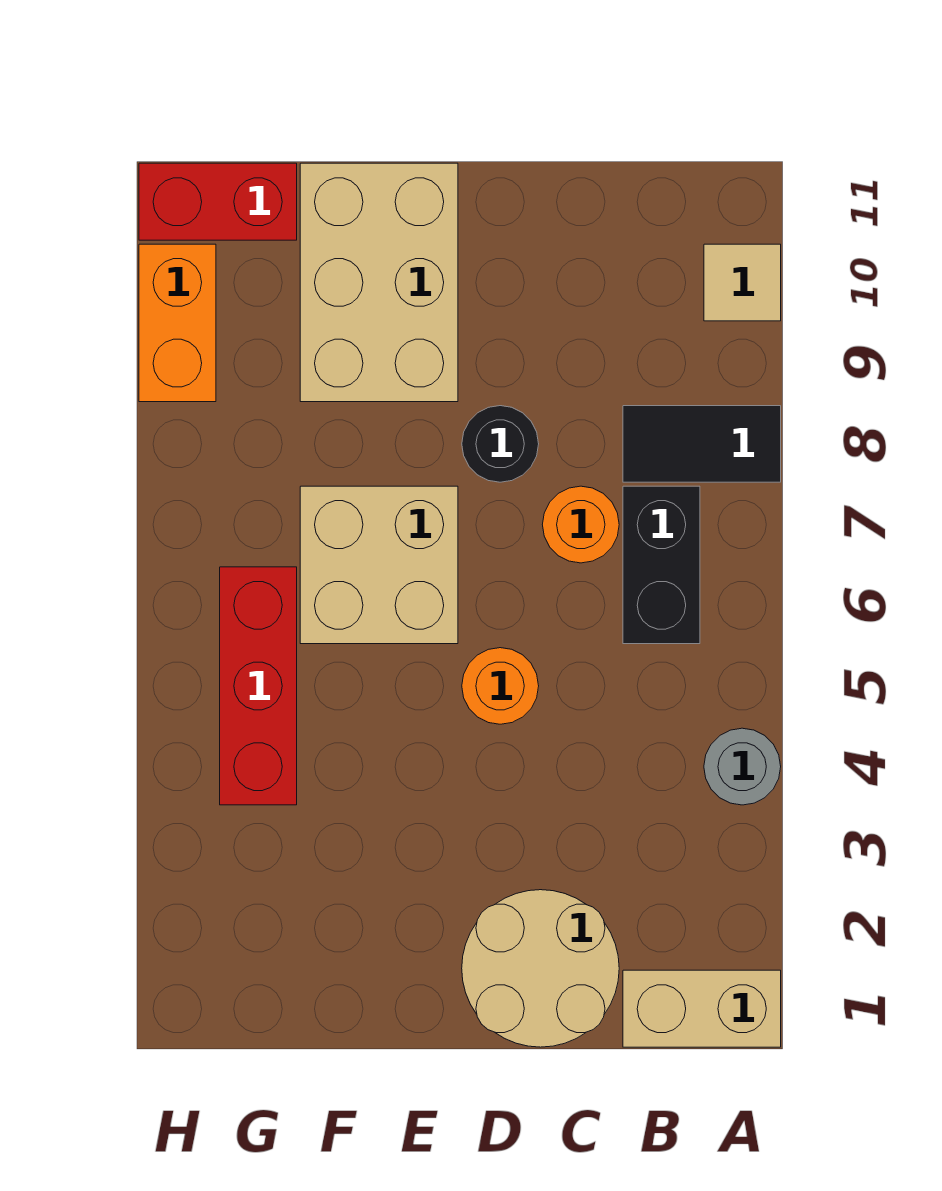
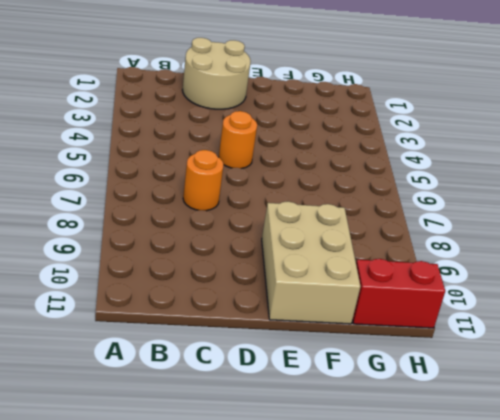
none -> tan brick A1:B1 level 1
none -> grey round brick A4 level 1
none -> black tile A8:B8 level 1

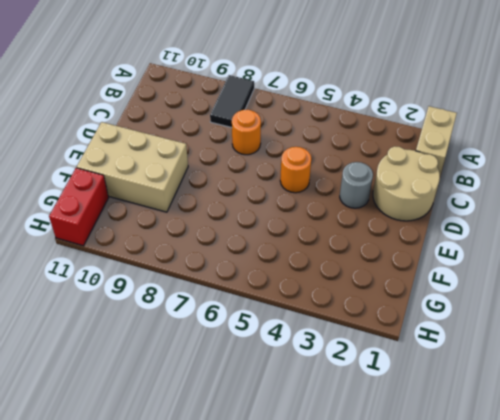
grey round brick D3 level 1 -> grey round brick A4 level 1
none -> tan tile A10 level 1
none -> black brick B6:B7 level 1
none -> black round brick D8 level 1

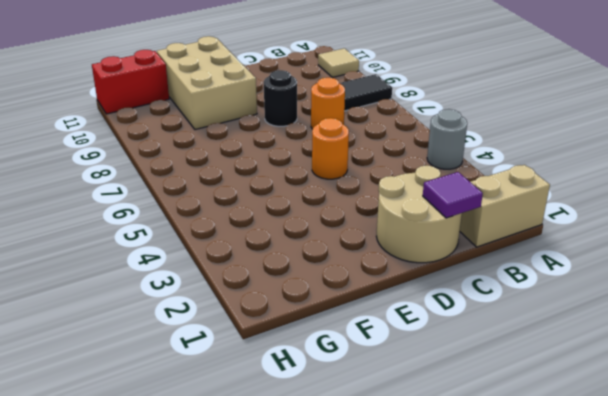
purple tile C1 level 2 -> none
none -> black brick B6:B7 level 1
none -> tan brick E6:F7 level 1
none -> red brick G4:G6 level 1

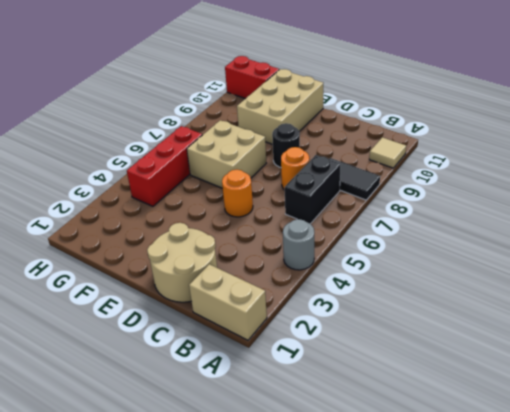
none -> orange brick H9:H10 level 1

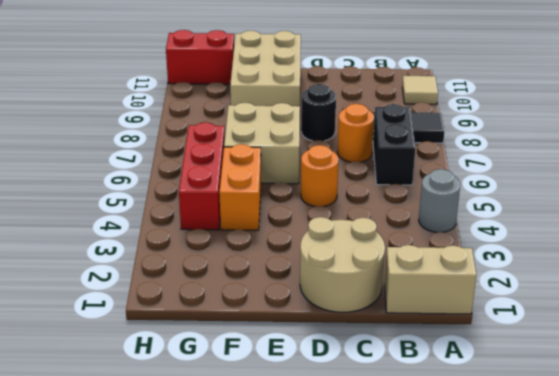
orange brick F4:F5 level 1 -> orange brick H9:H10 level 1

